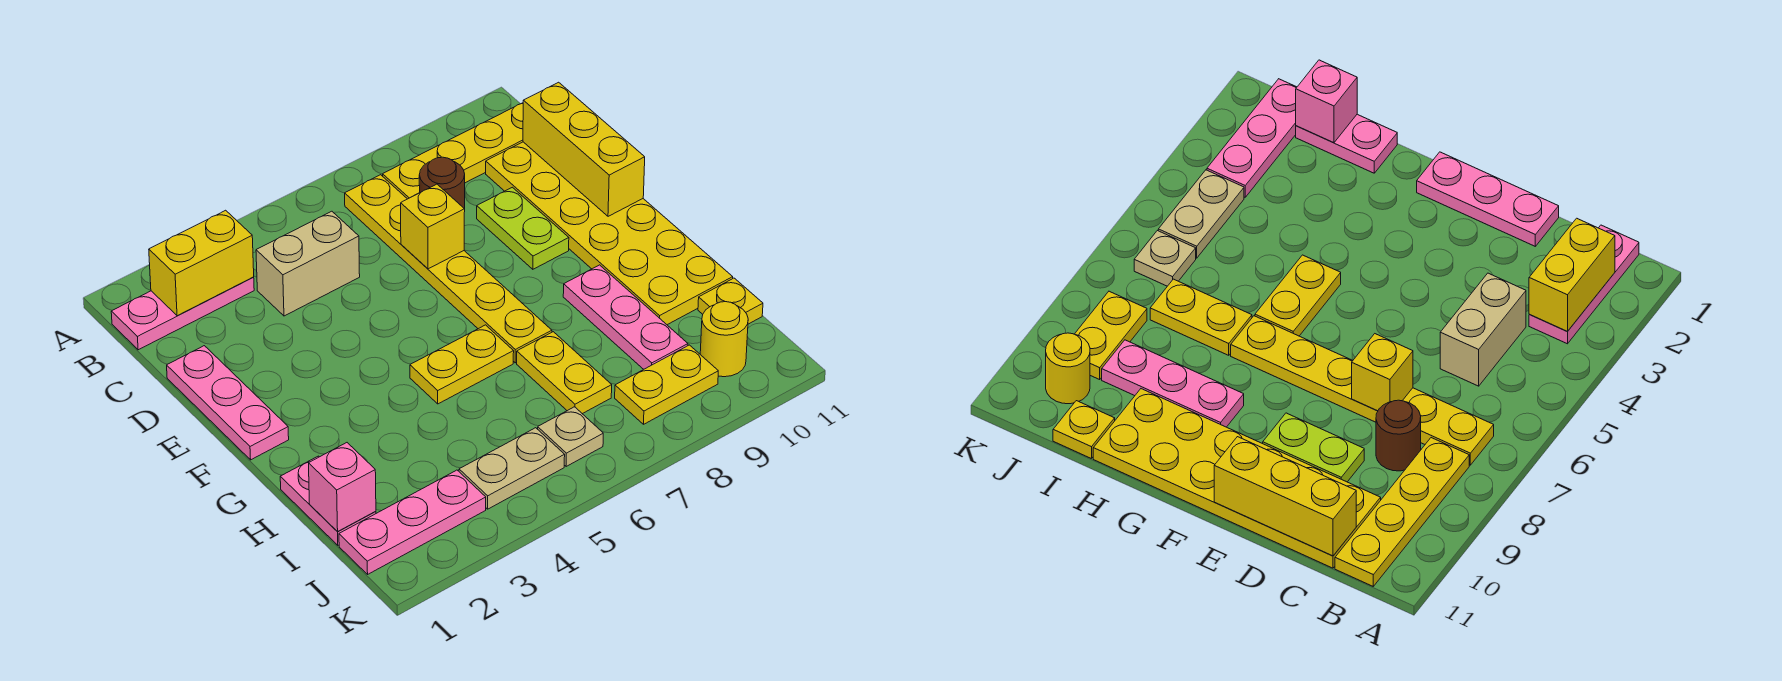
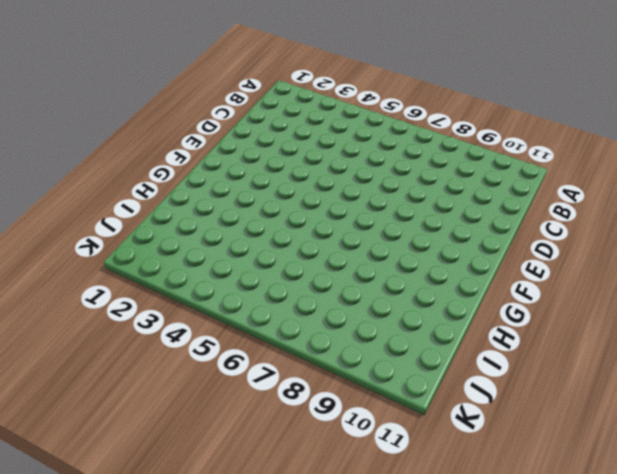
none -> pink plate B1:B3 level 1
none -> yellow plate B7:G7 level 1
none -> yellow plate B8:B11 level 1

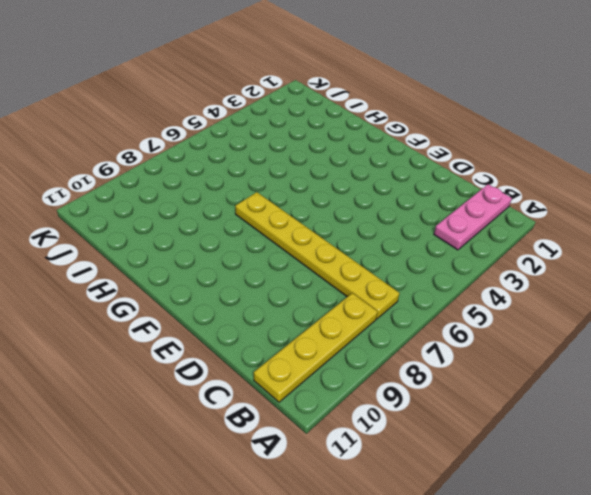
none -> tan brick C4:C5 level 1
none -> brown round brick C8 level 1
none -> yellow plate C10:H11 level 1

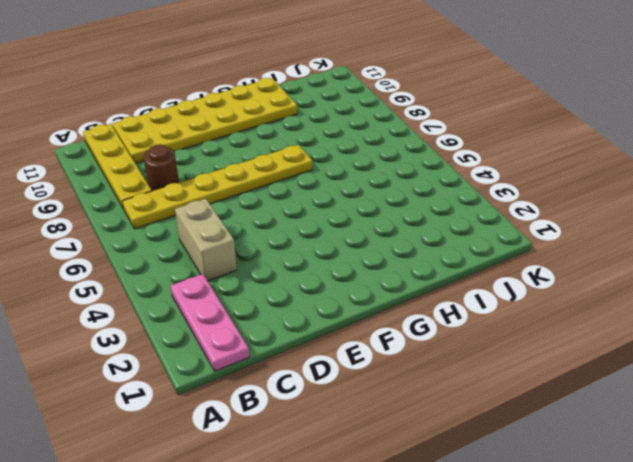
none -> pink plate D1:F1 level 1
none -> lime plate D9:E9 level 1
none -> yellow plate G5:G6 level 1

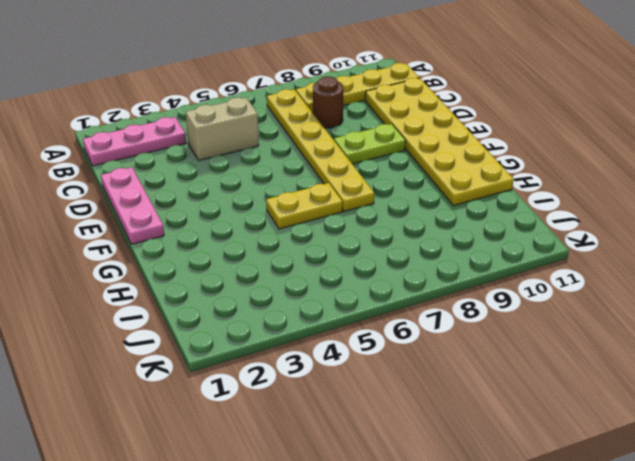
lime plate E8:E9 level 1 -> lime plate D9:E9 level 1
none -> pink plate G9:I9 level 1
none -> pink plate H1:I1 level 1
none -> yellow plate H7:I7 level 1

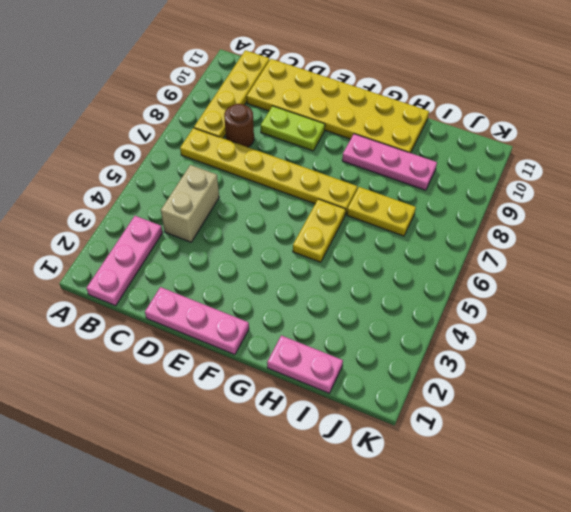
none -> yellow plate I11 level 1
none -> pink plate J1:J3 level 1
none -> tan plate J4:J5 level 1

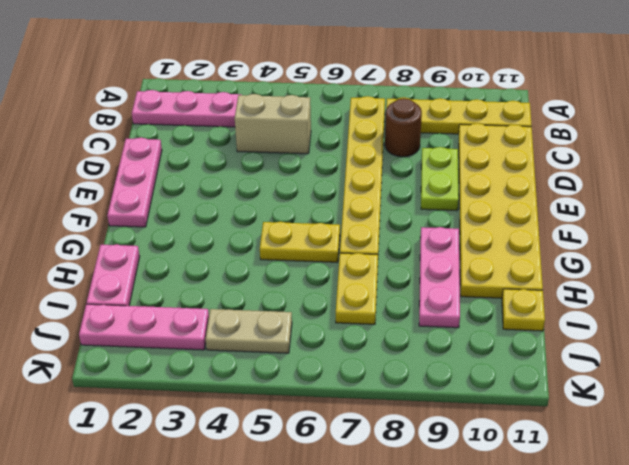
none -> tan plate J6 level 1
none -> yellow plate J8:J9 level 1
none -> yellow round brick J10 level 1

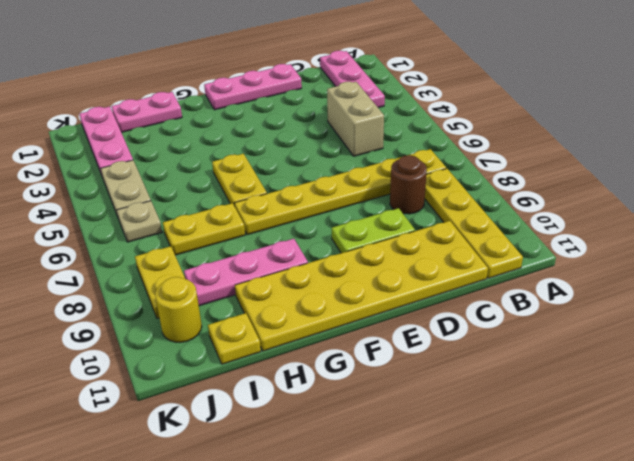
none -> yellow brick B2:B3 level 2
none -> yellow brick C11:E11 level 2
none -> yellow brick D7 level 2

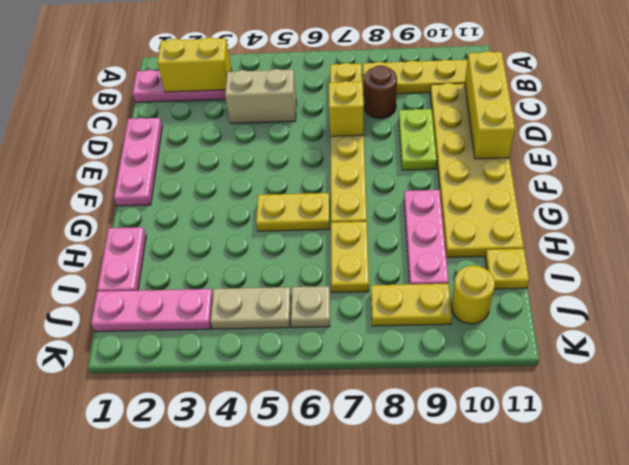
none -> pink brick I1 level 2

